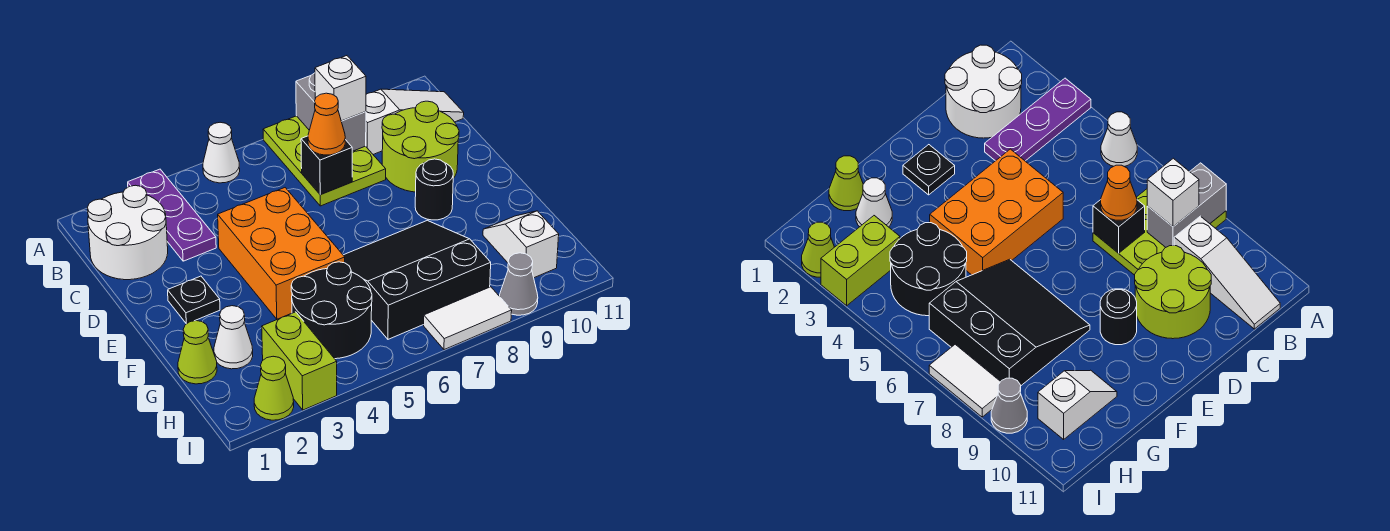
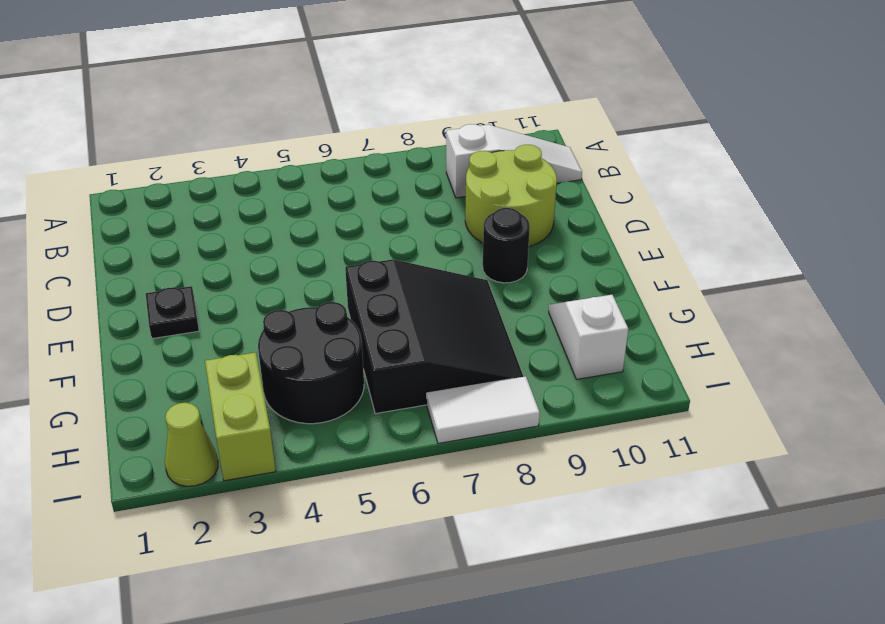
black slope F6:H8 level 1 top 6 -> black slope F6:H8 level 1 top H
none -> purple plate A3:C3 level 1
none -> white cone A5 level 1
none -> lime plate A7:C8 level 1

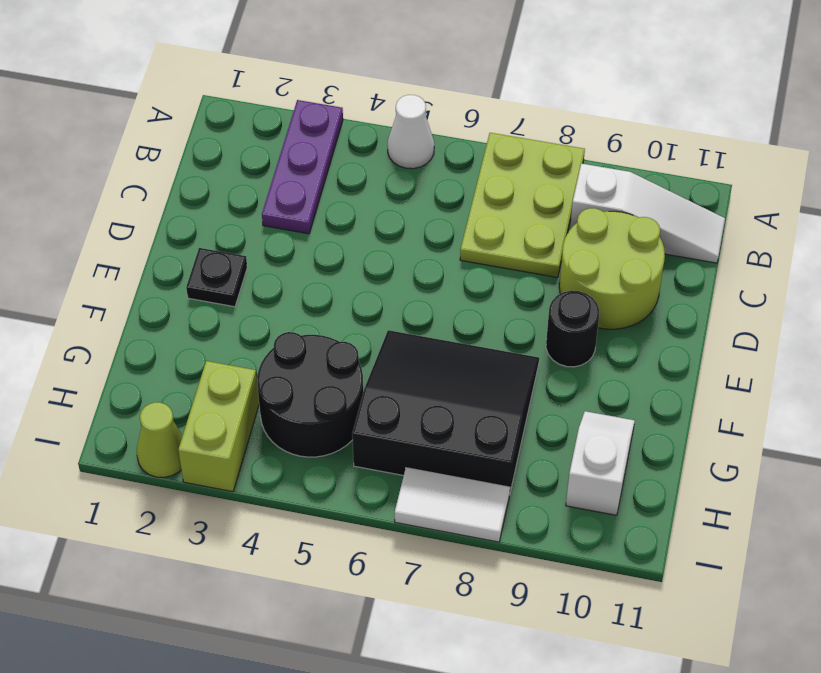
none -> white round brick B1:C2 level 1
none -> orange brick D4:F5 level 1
none -> lime cone G1 level 1

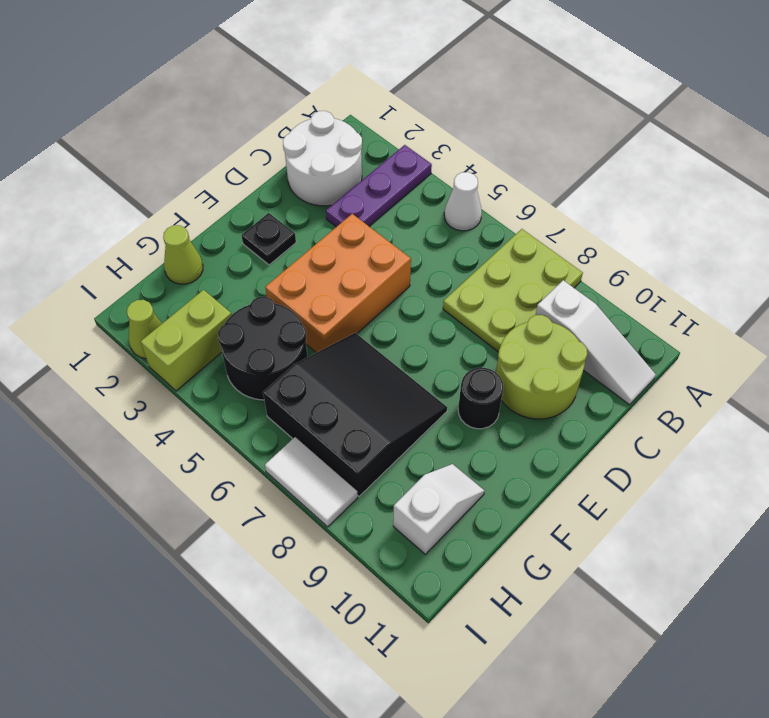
none -> white cone G2 level 1
none -> grey cone I9 level 1
none -> grey brick A8:B8 level 2

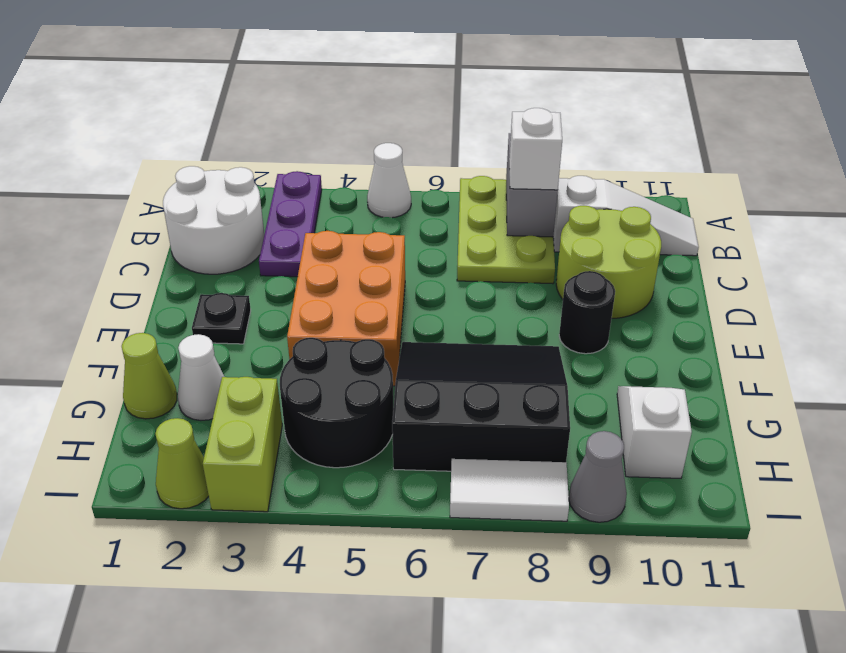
none -> black brick C7 level 2
none -> orange cone C7 level 3

